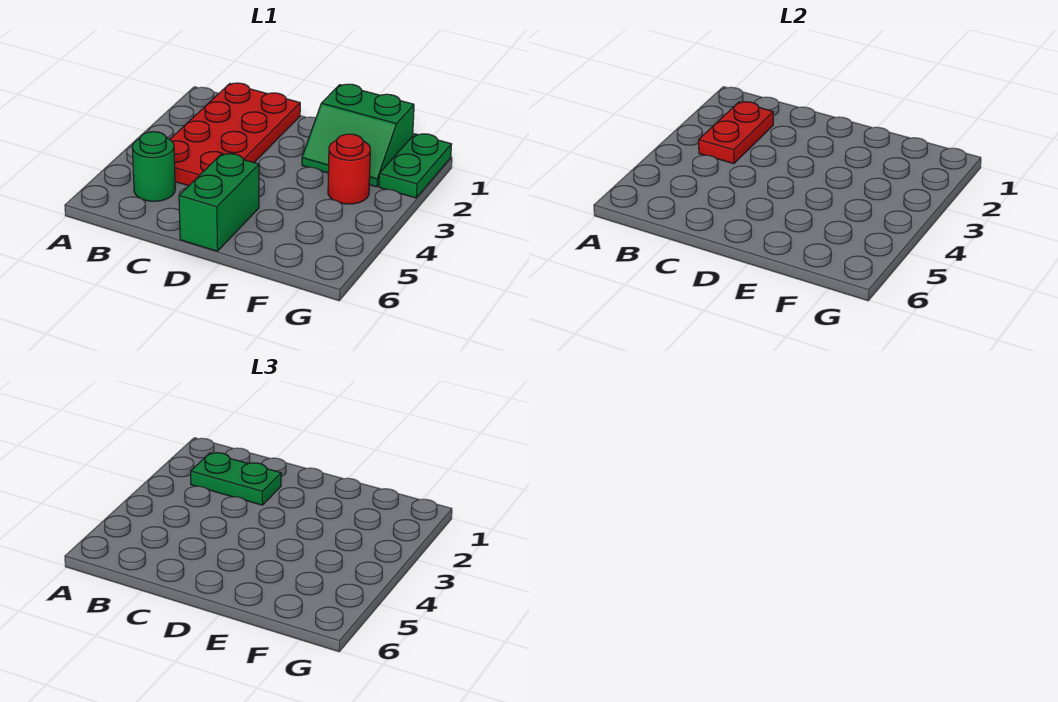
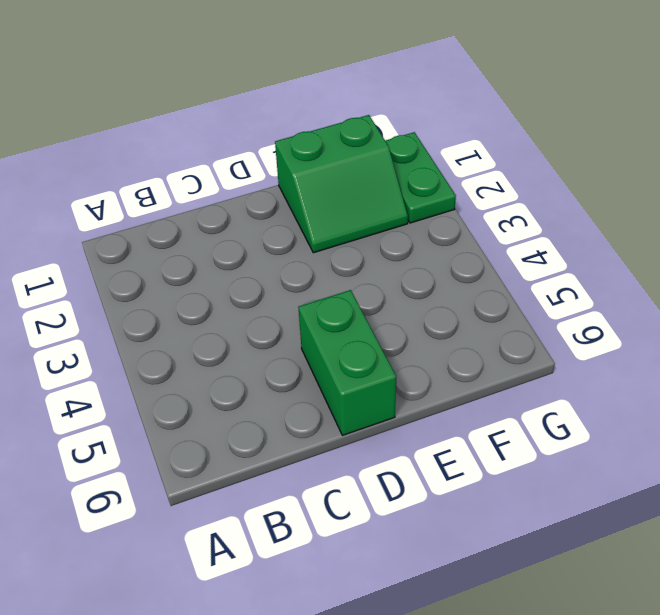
none -> red plate B1:C4 level 1
none -> green round brick B5 level 1

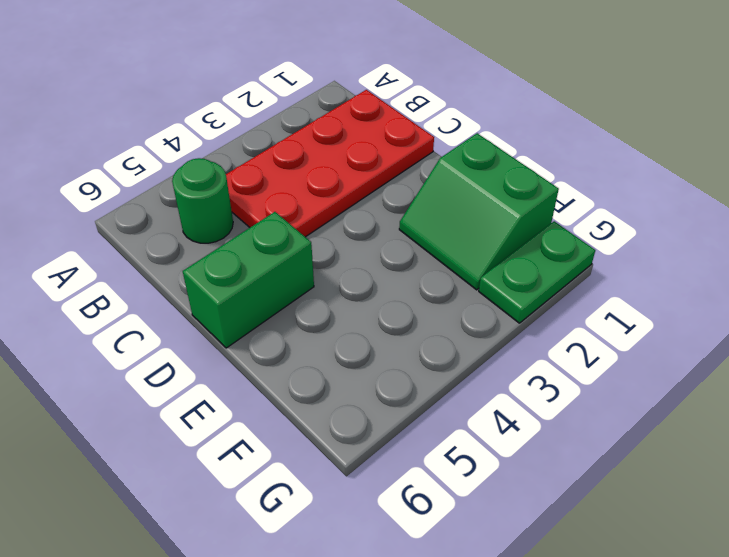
none -> red round brick F3 level 1
none -> red plate B2:B3 level 2

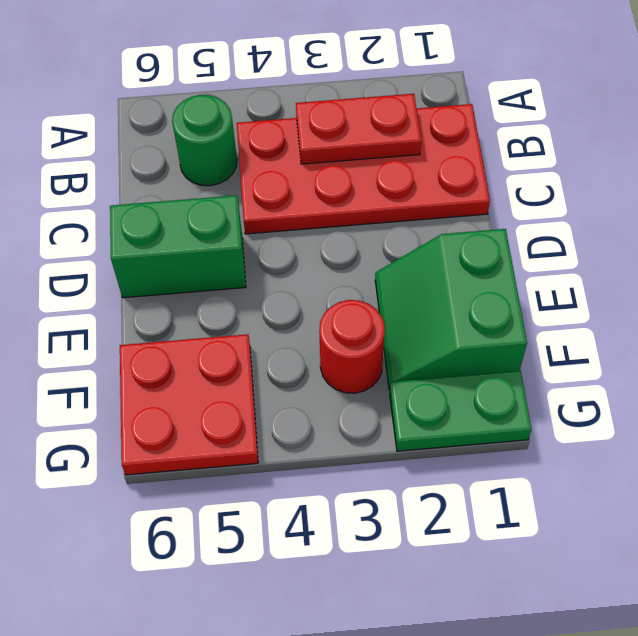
red plate F5:G6 level 1 -> none
none -> green plate B2:C2 level 3

